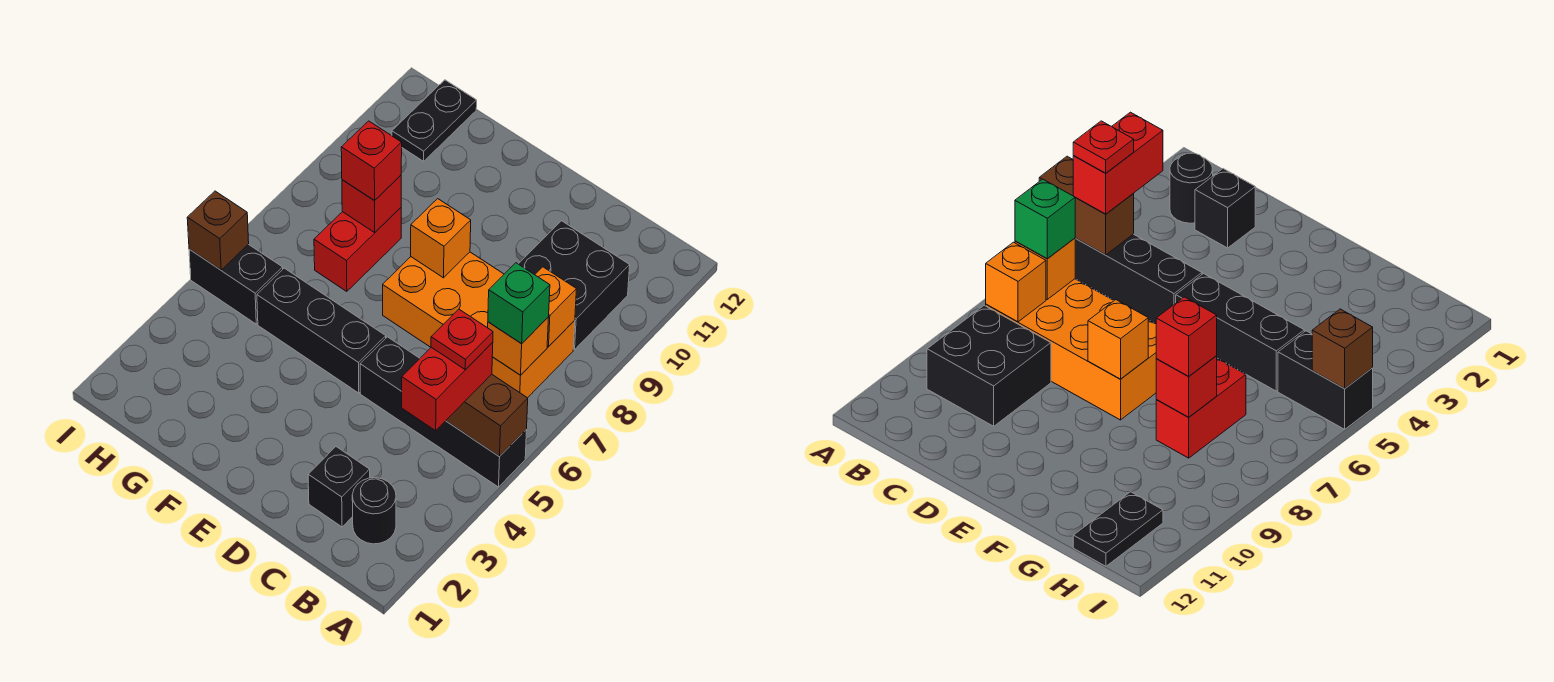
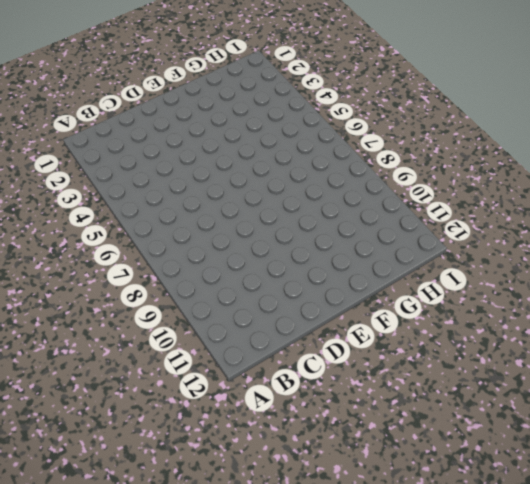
none -> black brick A5:D5 level 1
none -> black round brick B2 level 1
none -> orange brick B7:E8 level 1

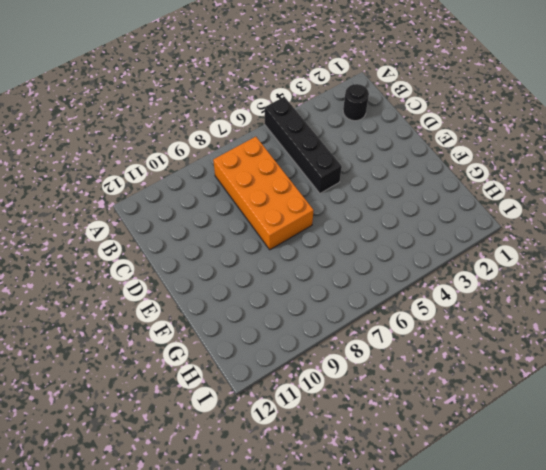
none -> black brick B9:C10 level 1
none -> black brick C2 level 1
none -> black brick E5:G5 level 1

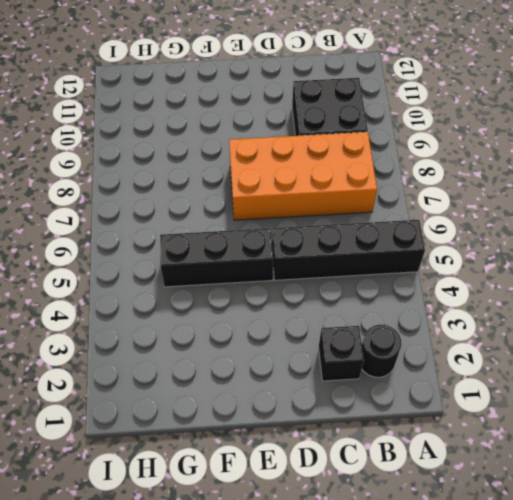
none -> red brick G7:G8 level 1
none -> black brick H5:I5 level 1
none -> black plate H11:H12 level 1

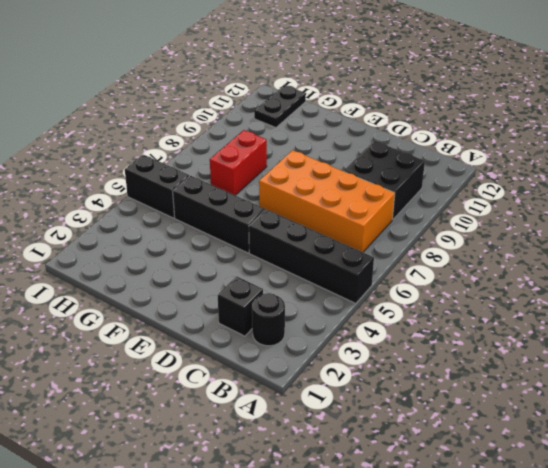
none -> brown brick A5:B5 level 2
none -> orange brick B7 level 2
none -> orange brick B8 level 2

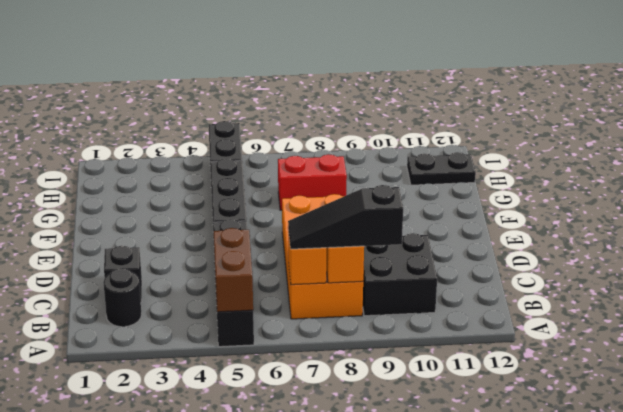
black slope B7:B9 level 3 top 9 -> green brick B7 level 3
none -> orange brick E8 level 2
none -> red brick G8 level 2
none -> brown brick I5 level 2

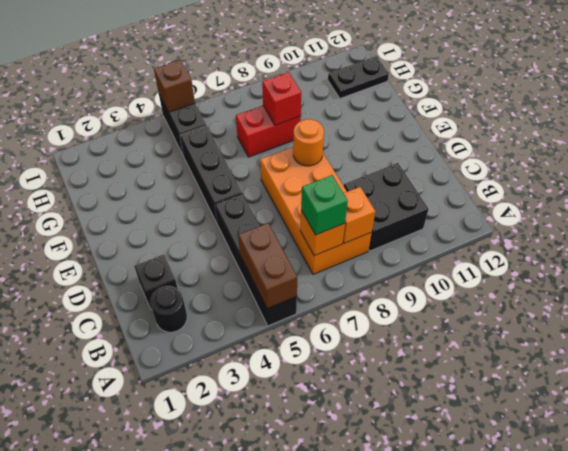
orange round brick E8 level 2 -> orange brick E8 level 2
none -> red brick B4:B5 level 3
none -> red brick G8 level 3
none -> red plate B5 level 4

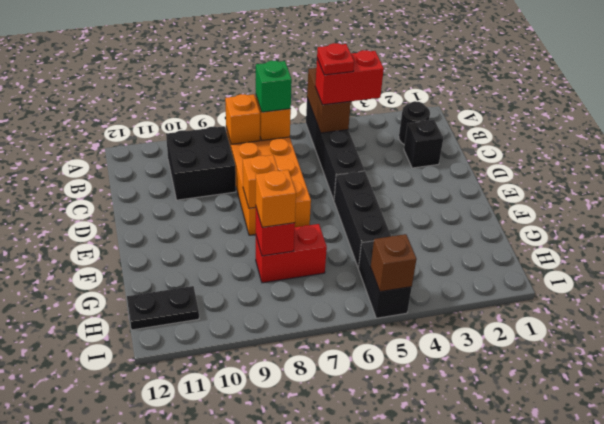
orange brick G8 level 3 -> red brick G8 level 3

